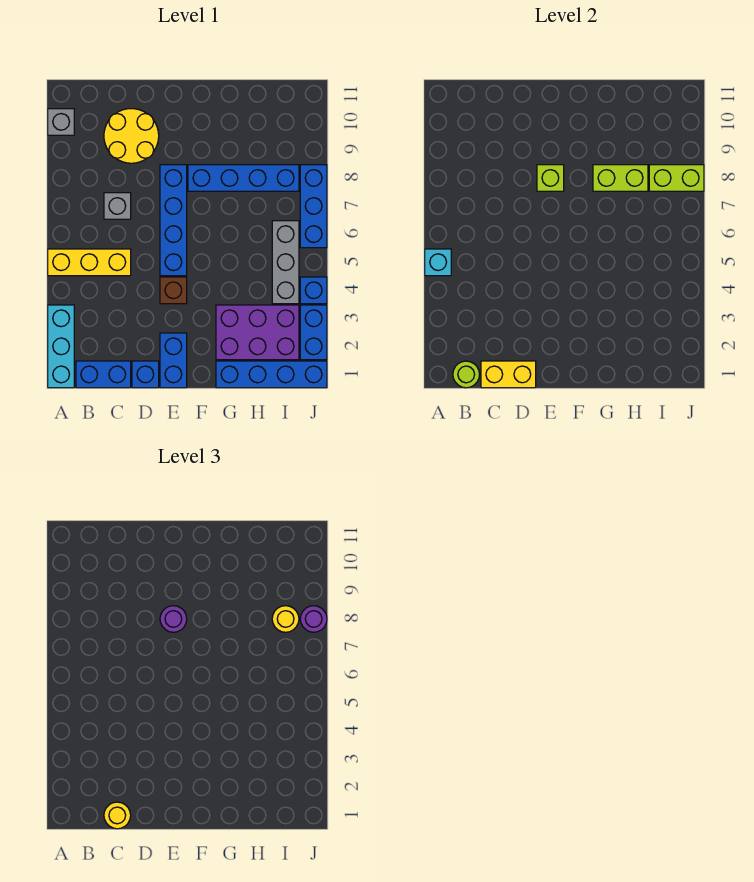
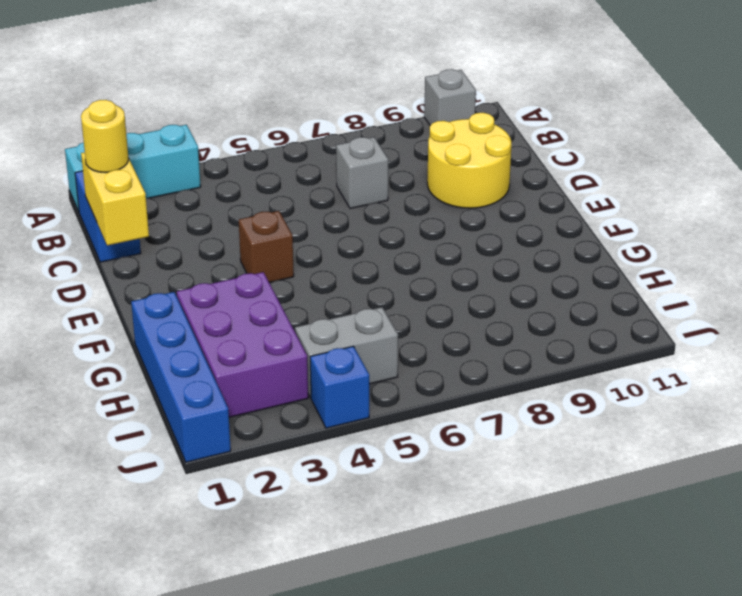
grey brick I4:I5 level 1 -> grey brick I4:I6 level 1
none -> yellow brick A5:C5 level 1
none -> blue brick D1 level 1
none -> blue brick E1:E2 level 1

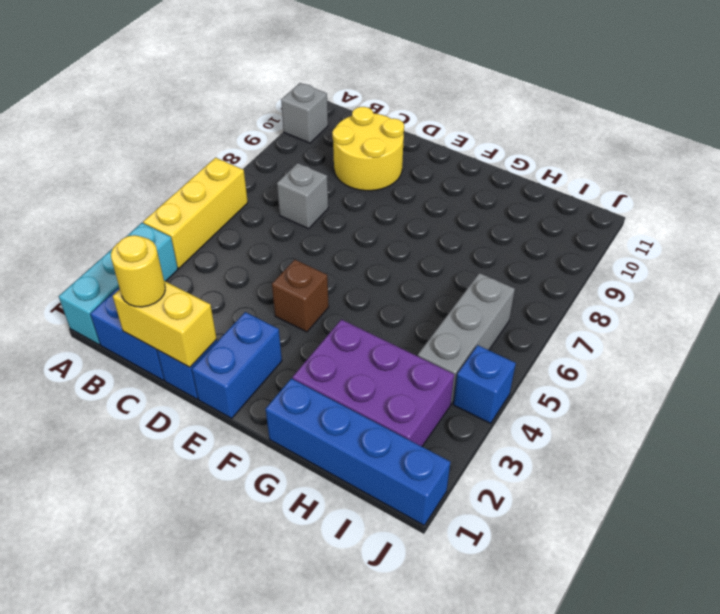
yellow brick A4:A6 level 1 -> yellow brick A5:C5 level 1
none -> blue brick E5:E8 level 1
none -> blue brick F8:I8 level 1
none -> blue brick J2:J3 level 1

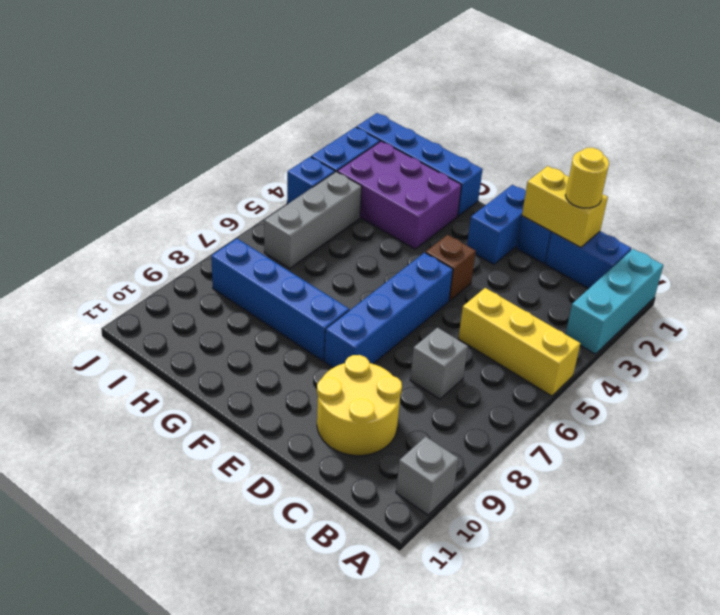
none -> blue brick J6:J8 level 1
none -> cyan brick A5 level 2
none -> lime round brick B1 level 2

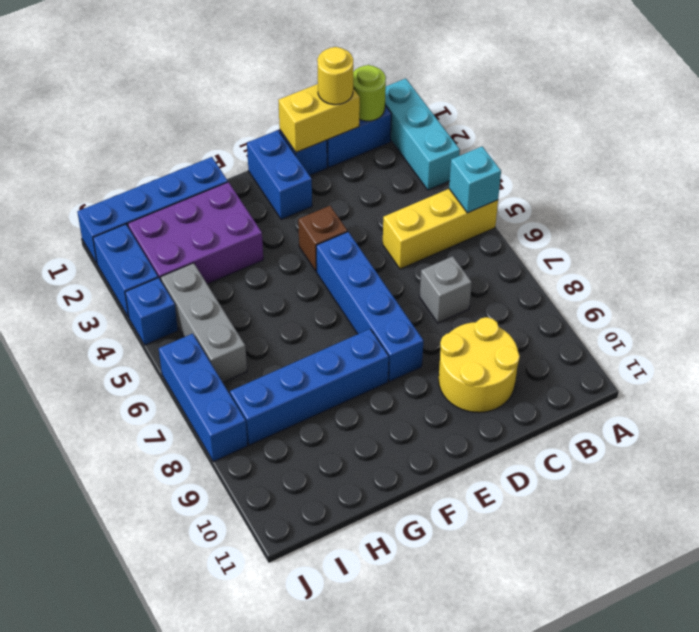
none -> grey brick A10 level 1
none -> lime brick E8 level 2
none -> lime brick G8:H8 level 2

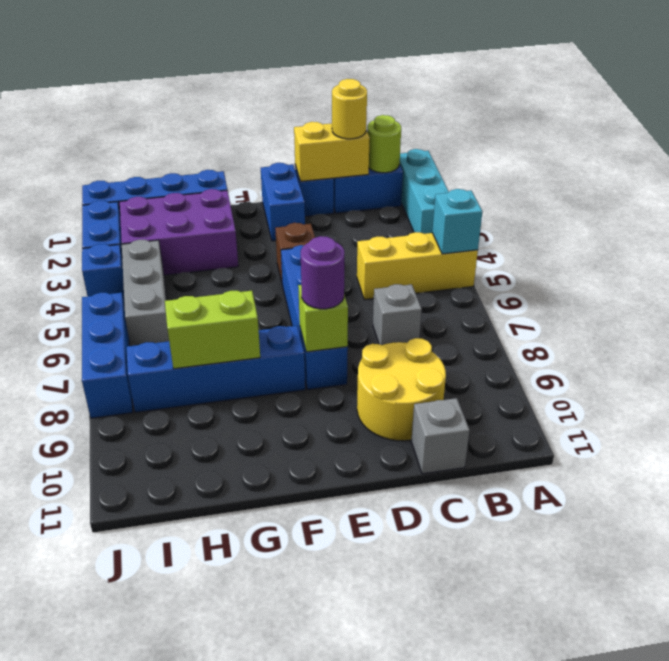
grey brick C11 level 1 -> grey brick A10 level 1
none -> lime brick I8:J8 level 2
none -> yellow round brick I8 level 3
none -> purple round brick J8 level 3

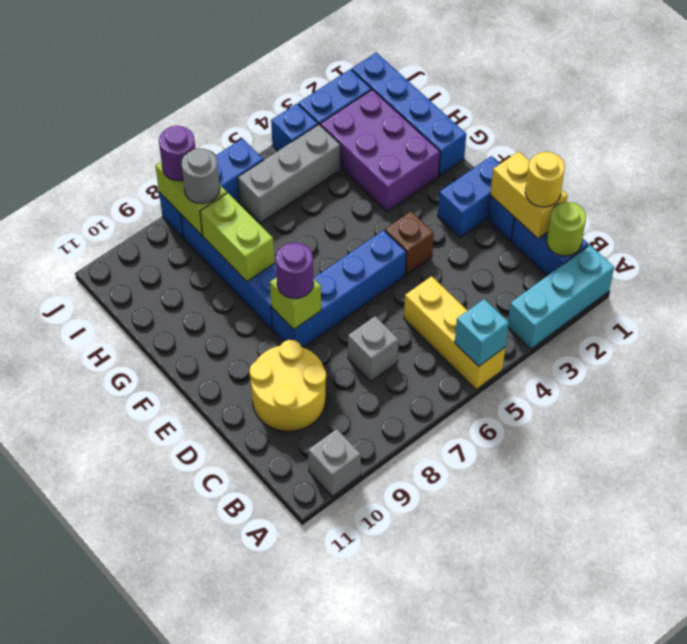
grey round brick I8 level 3 -> yellow round brick I8 level 3

